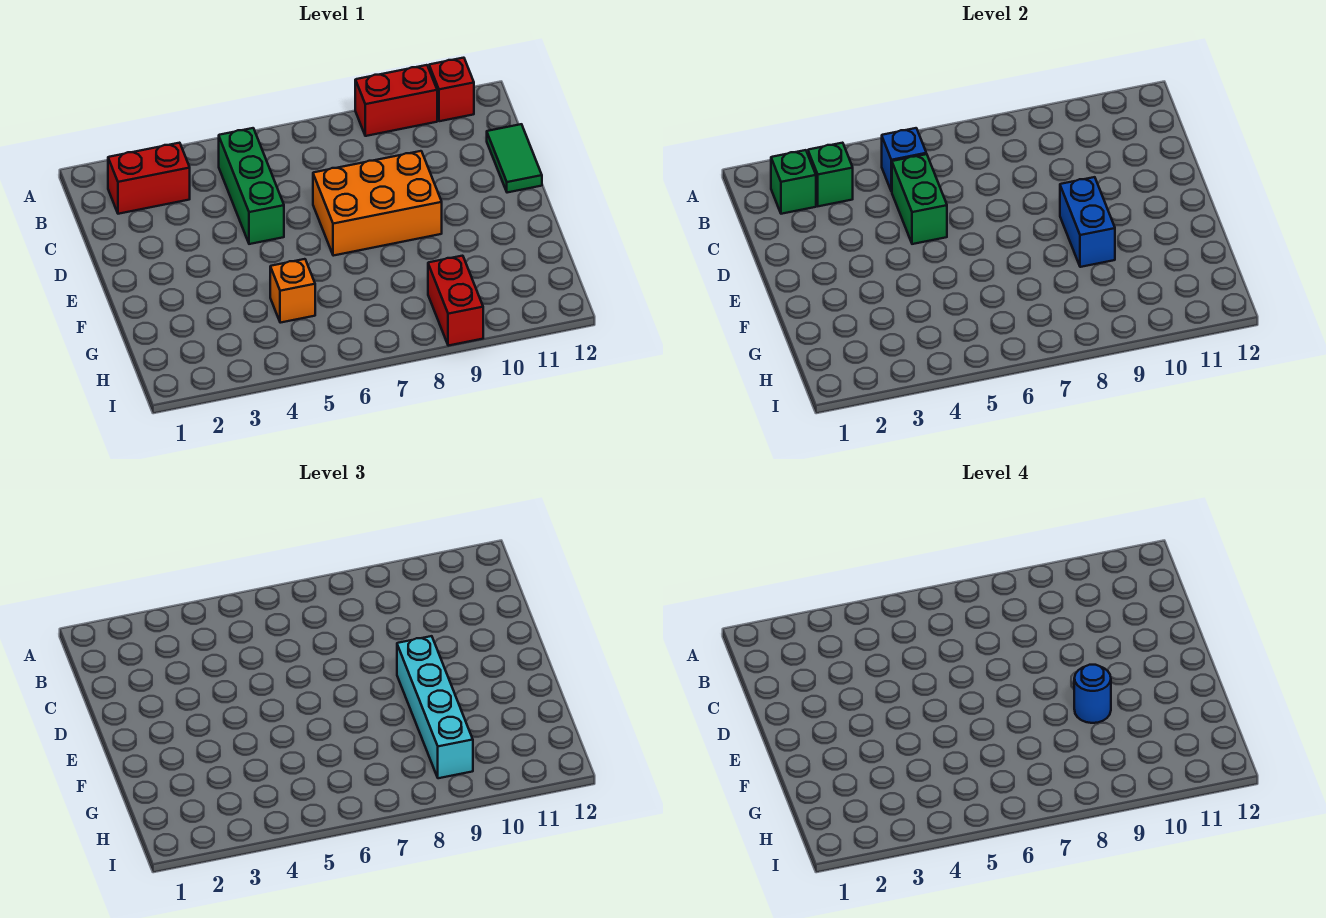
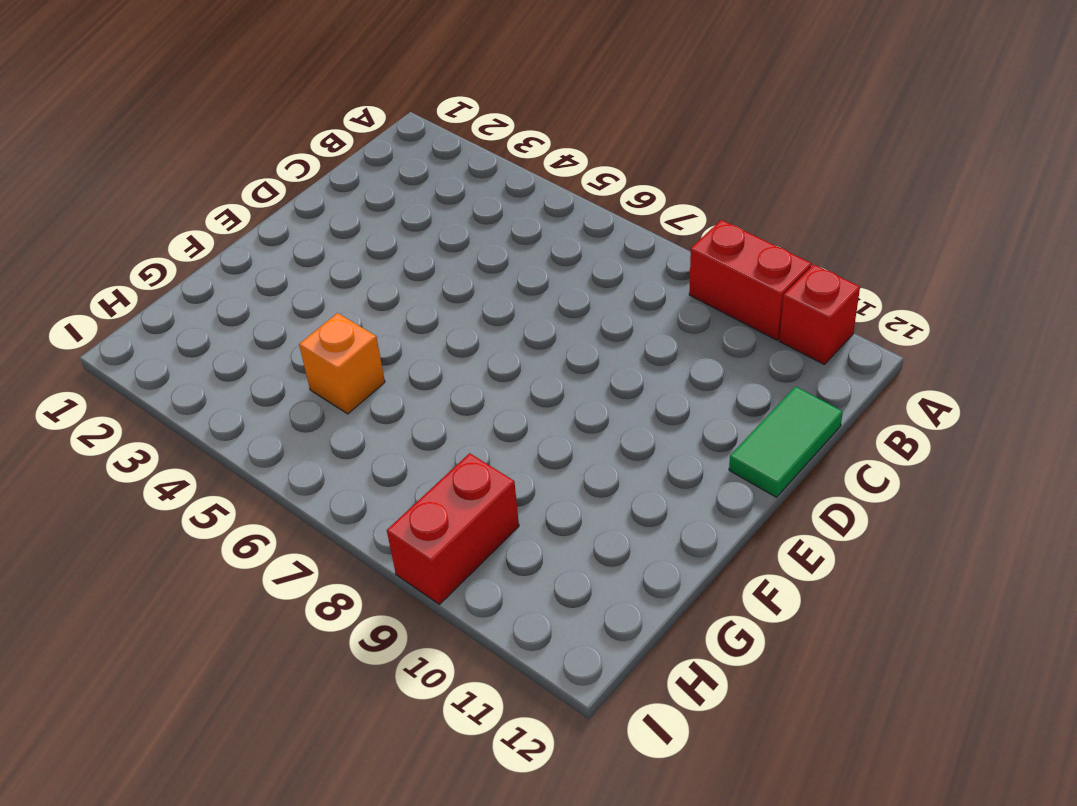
none -> red brick B2:B3 level 1
none -> green brick B5:D5 level 1
none -> orange brick D7:E9 level 1

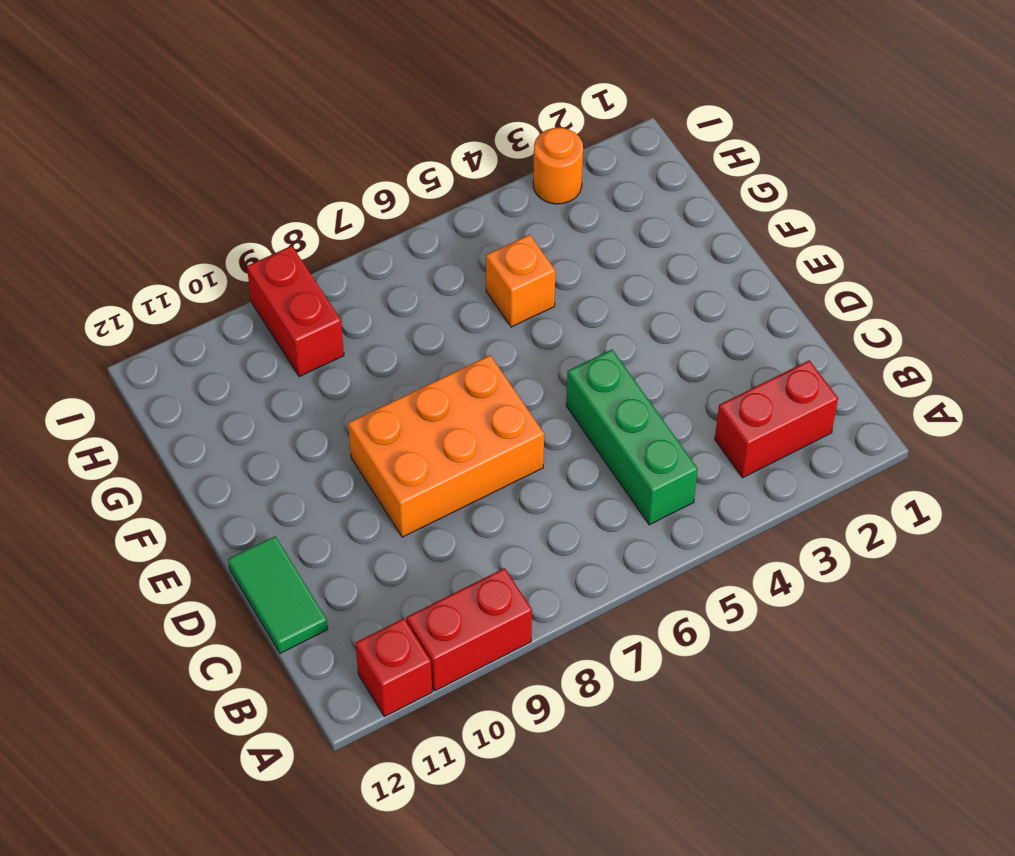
orange round brick I3 level 1 -> none
none -> green brick B2 level 2
none -> green brick B3 level 2
none -> blue brick B5 level 2

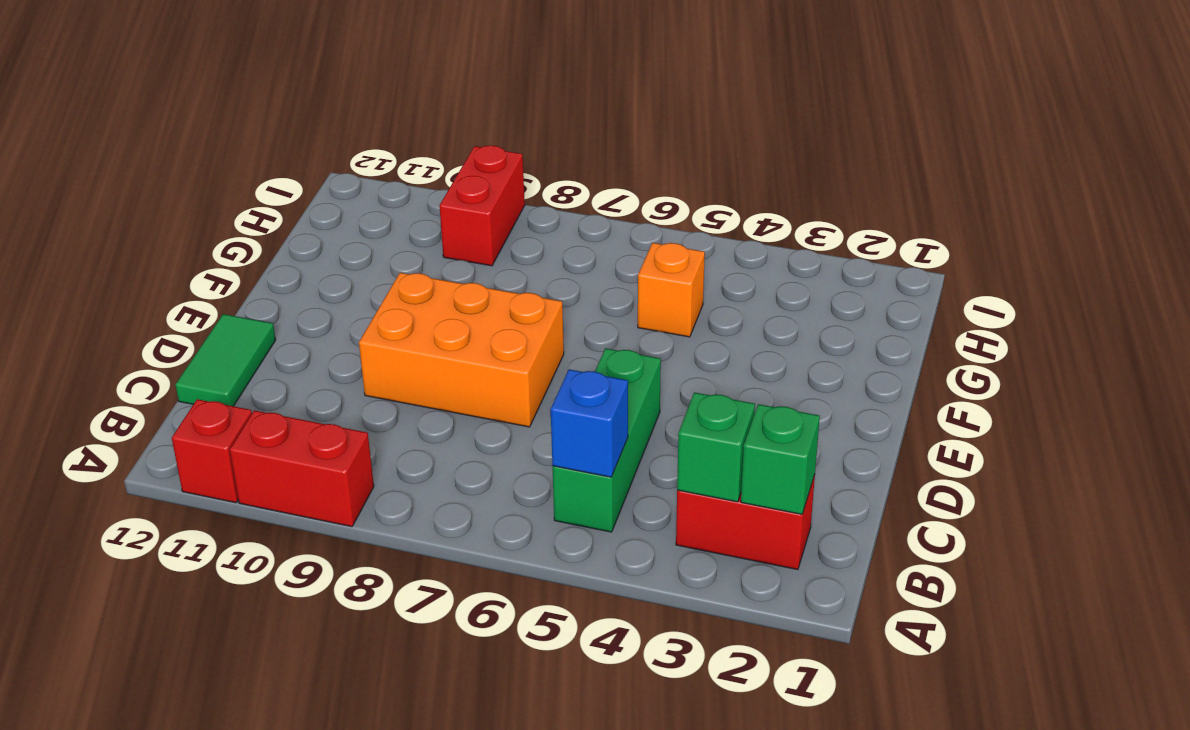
none -> green brick C5:D5 level 2
none -> blue brick E9:F9 level 2
none -> cyan brick E9:H9 level 3

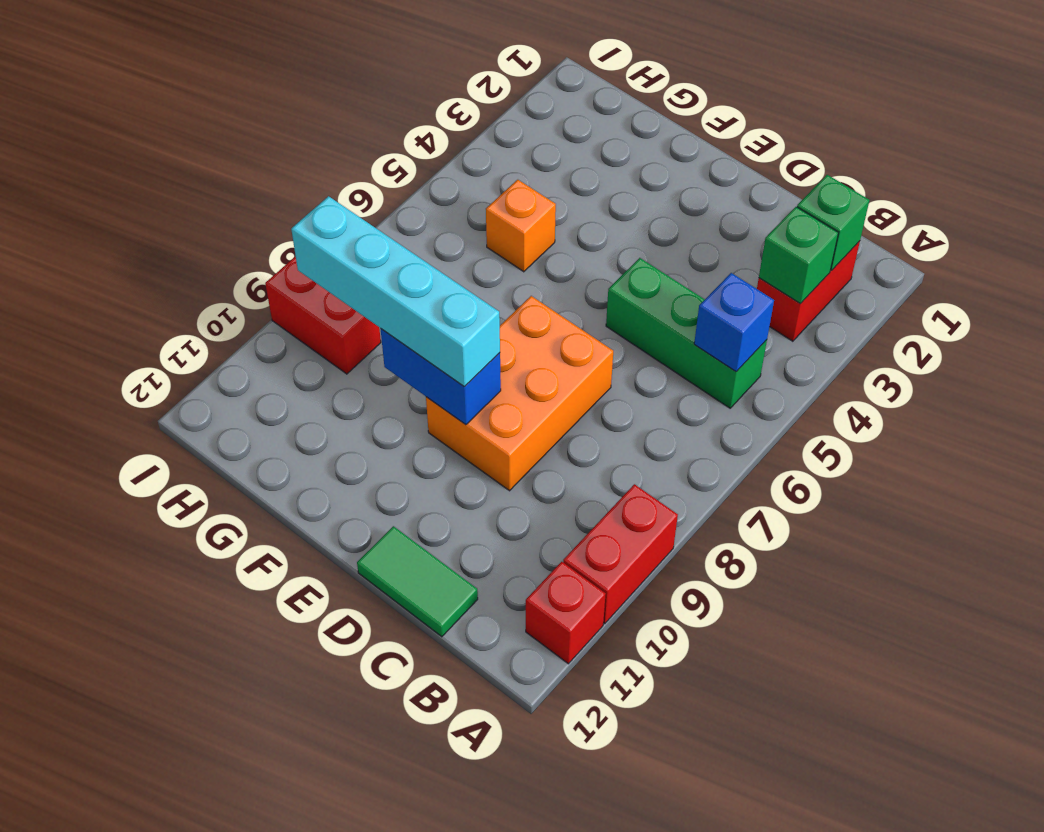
none -> green brick C5:D5 level 2
none -> blue round brick F9 level 4

